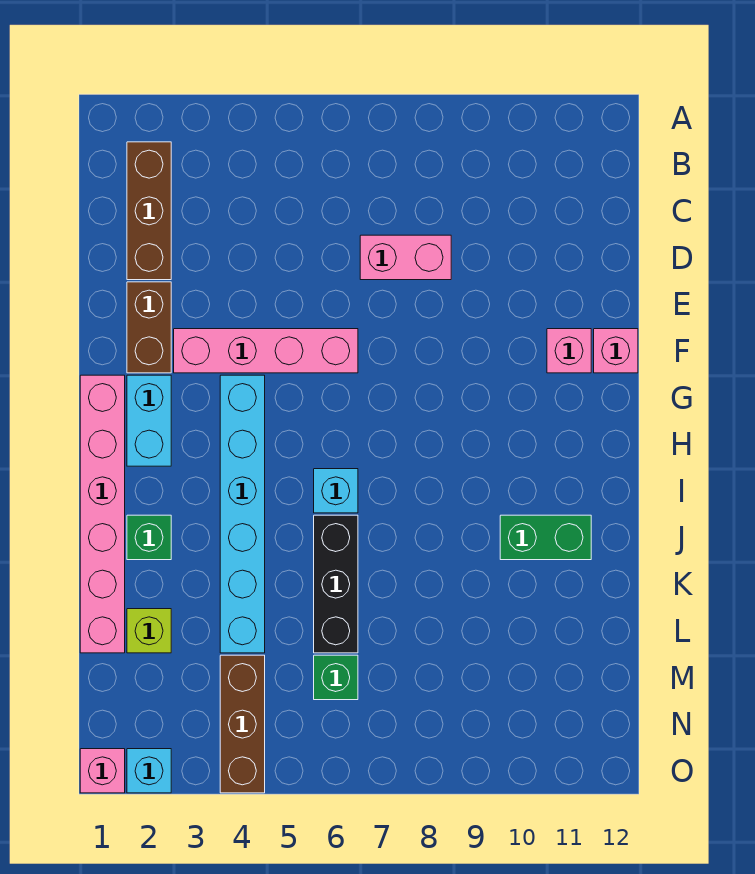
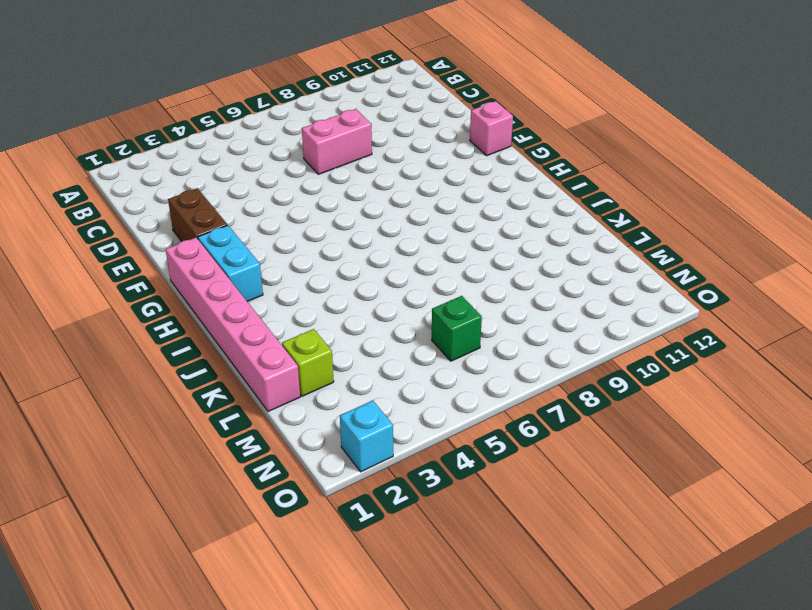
none -> brown brick B2:D2 level 1
none -> pink brick F3:F6 level 1
none -> pink brick F11 level 1

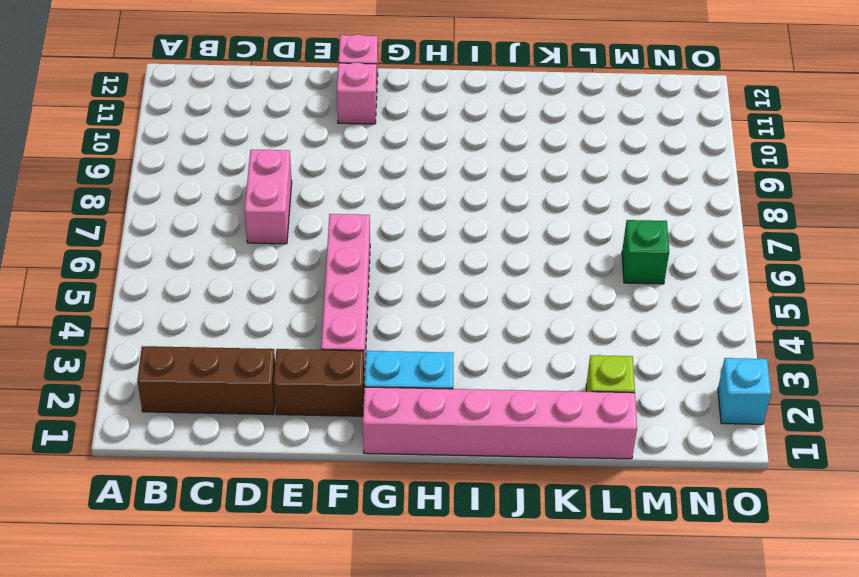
none -> cyan brick G4:L4 level 1
none -> cyan brick I6 level 1
none -> green brick J2 level 1

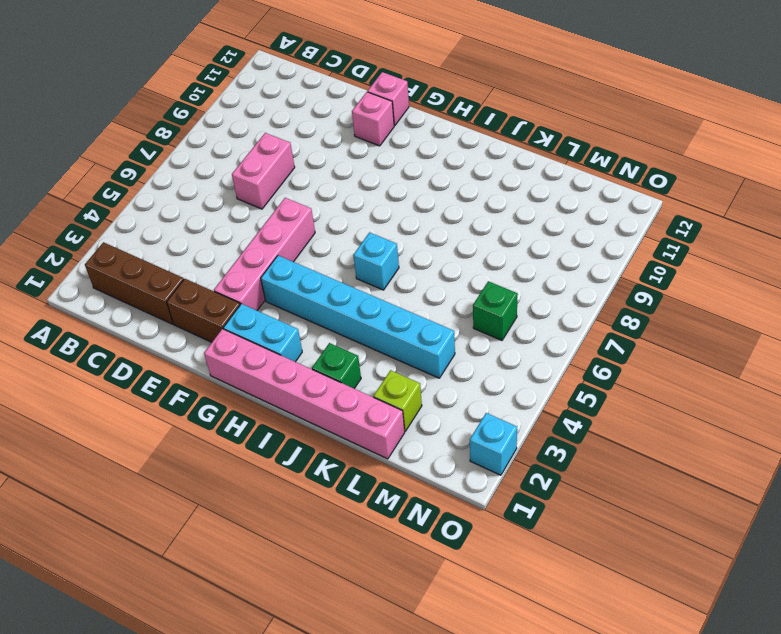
none -> black brick J6:L6 level 1
none -> green brick J10:J11 level 1
none -> brown brick M4:O4 level 1

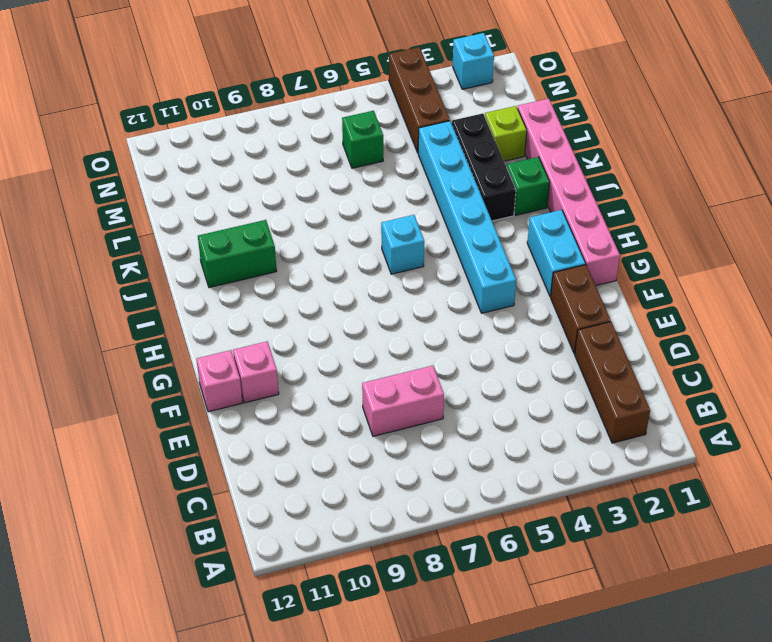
black brick J3:L3 level 1 -> black brick J6:L6 level 1
none -> pink brick F3:F6 level 1
none -> pink brick O1 level 1

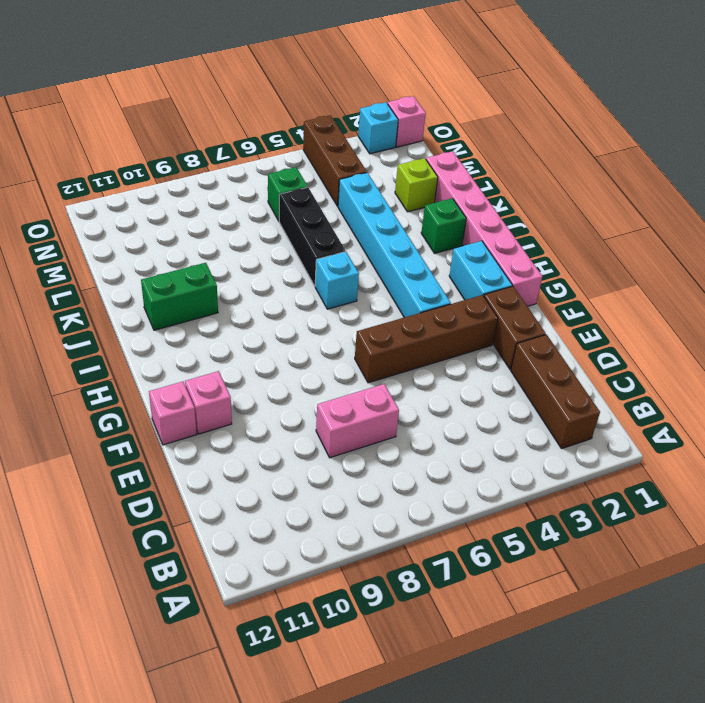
brown brick F3:F6 level 1 -> pink brick F3:F6 level 1

